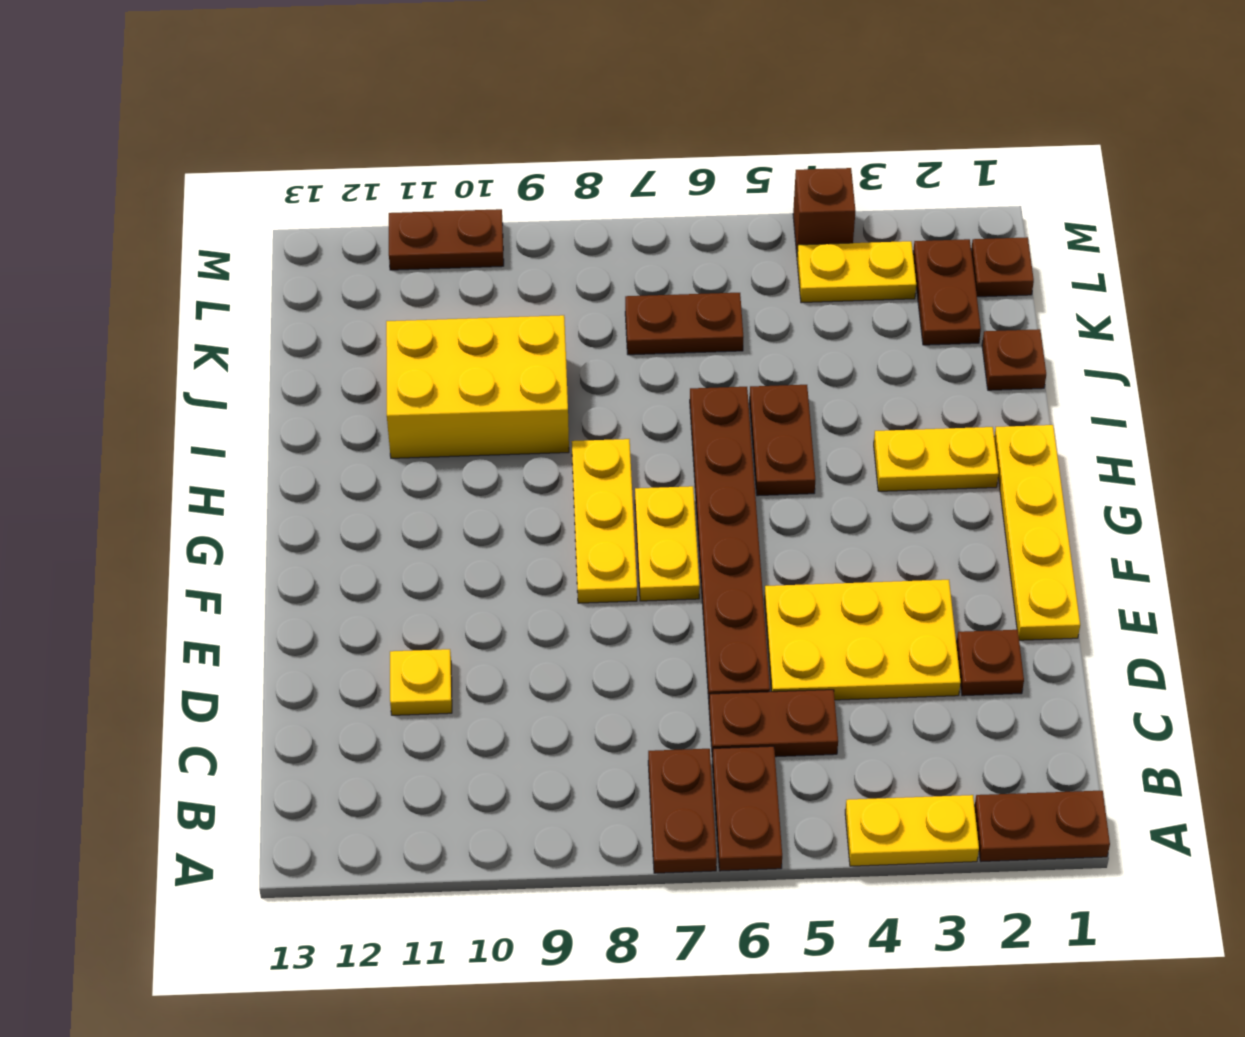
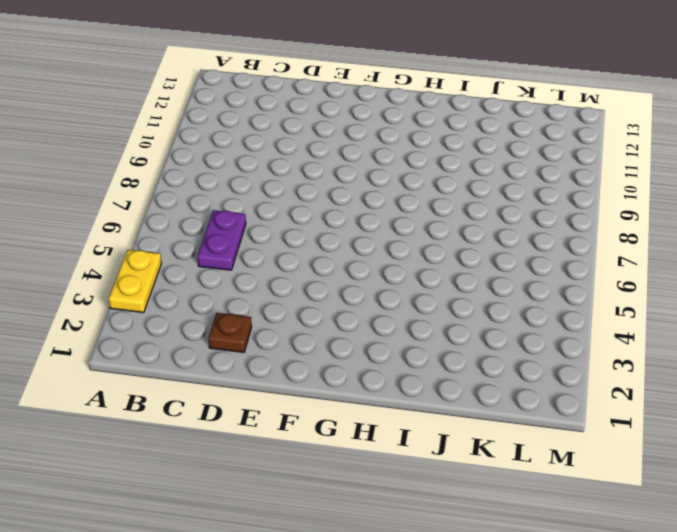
purple plate C5:C6 level 1 -> brown plate C5:C6 level 1
none -> brown plate A1:A2 level 1
none -> brown plate A6:B6 level 1
none -> brown plate A7:B7 level 1

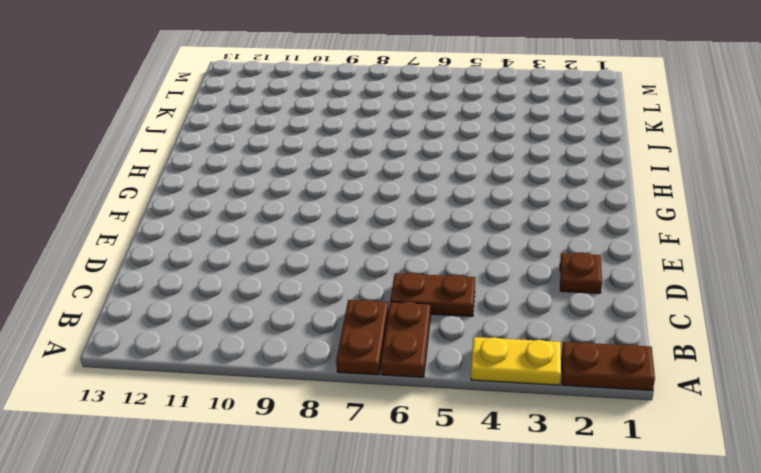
none -> yellow plate D3:E5 level 1
none -> brown plate D6:I6 level 1
none -> yellow plate D11 level 1

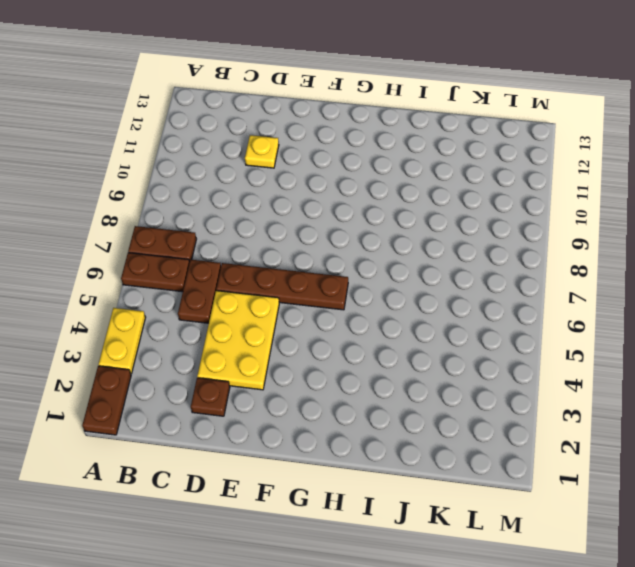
brown plate D6:G6 level 1 -> brown plate D6:I6 level 1
none -> yellow plate E1:H1 level 1
none -> yellow plate F7:G7 level 1
none -> yellow plate F8:H8 level 1

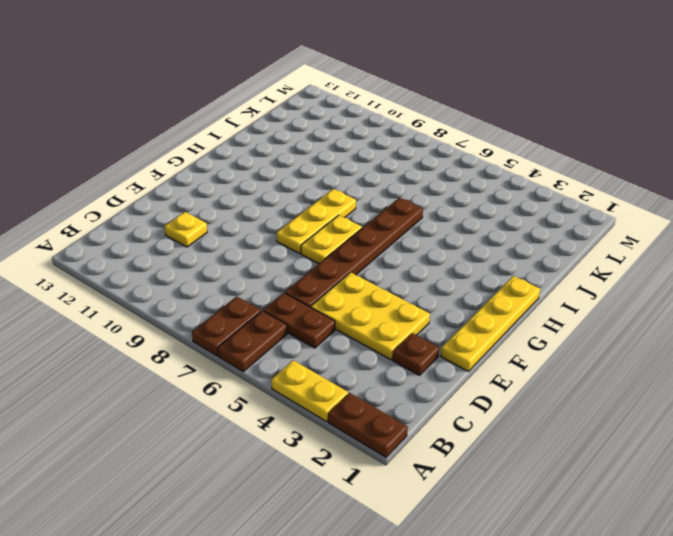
none -> yellow plate H2:H3 level 1
none -> brown plate H5:I5 level 1
none -> yellow brick I9:J11 level 1

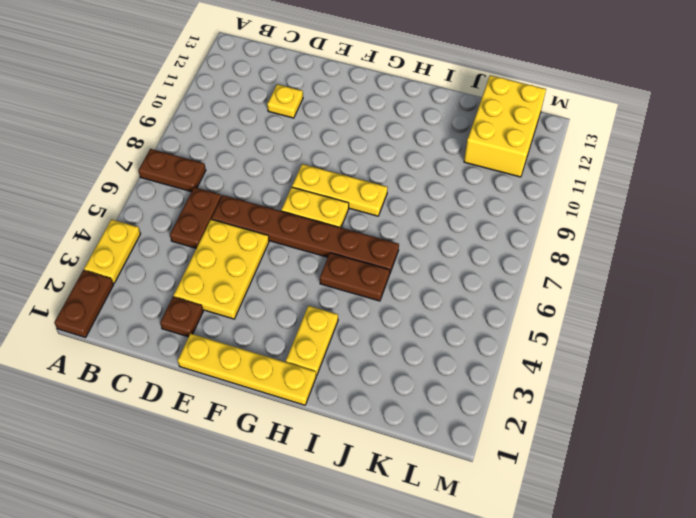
yellow brick K11:L13 level 1 -> yellow brick I9:J11 level 1
none -> brown plate A6:B6 level 1
none -> brown plate J1 level 1
none -> brown plate K2:L2 level 1

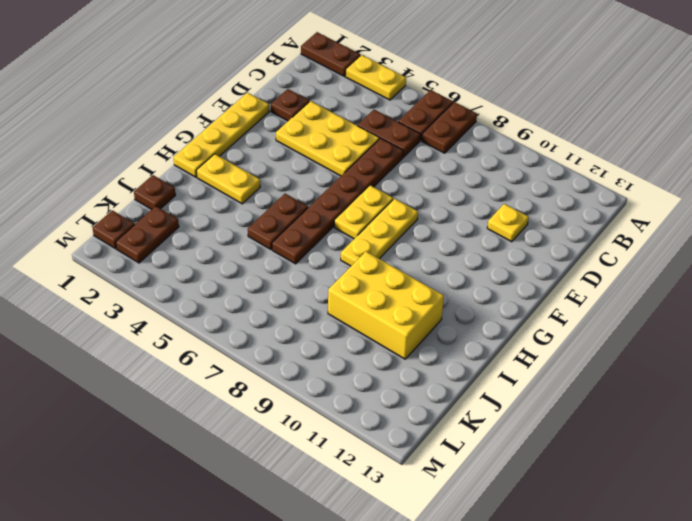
none -> brown plate K6:K7 level 1
none -> yellow plate L3:L4 level 1
none -> brown brick M4 level 1

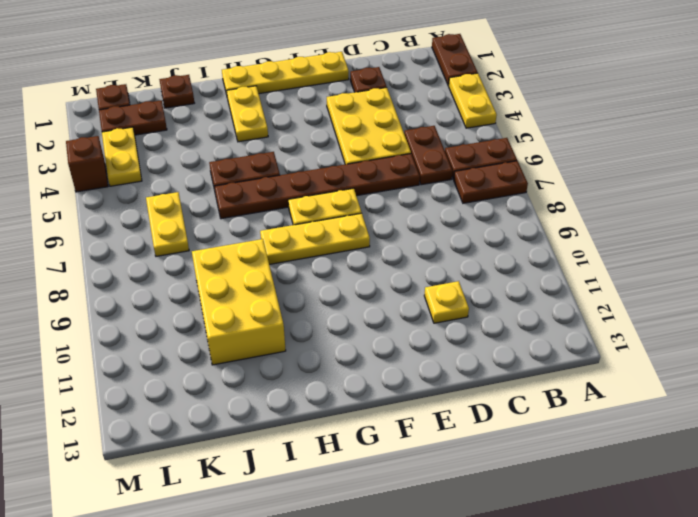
yellow plate K6:K7 level 1 -> brown plate K6:K7 level 1
none -> brown plate M10:M11 level 1

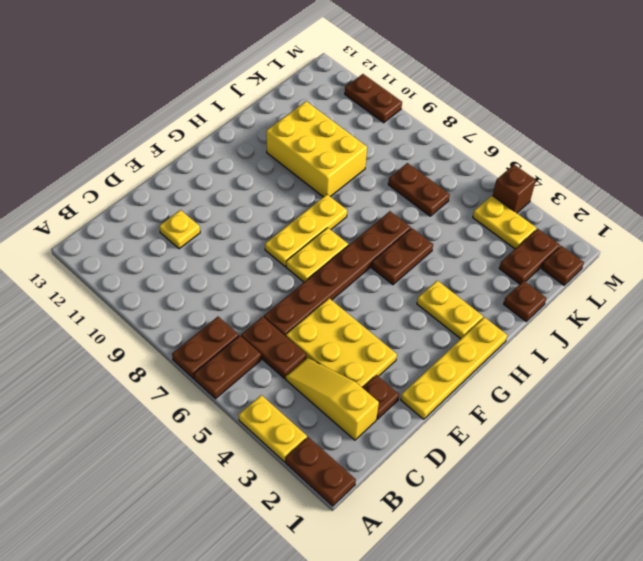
yellow slope C2:C4 level 1 top 2 -> none

